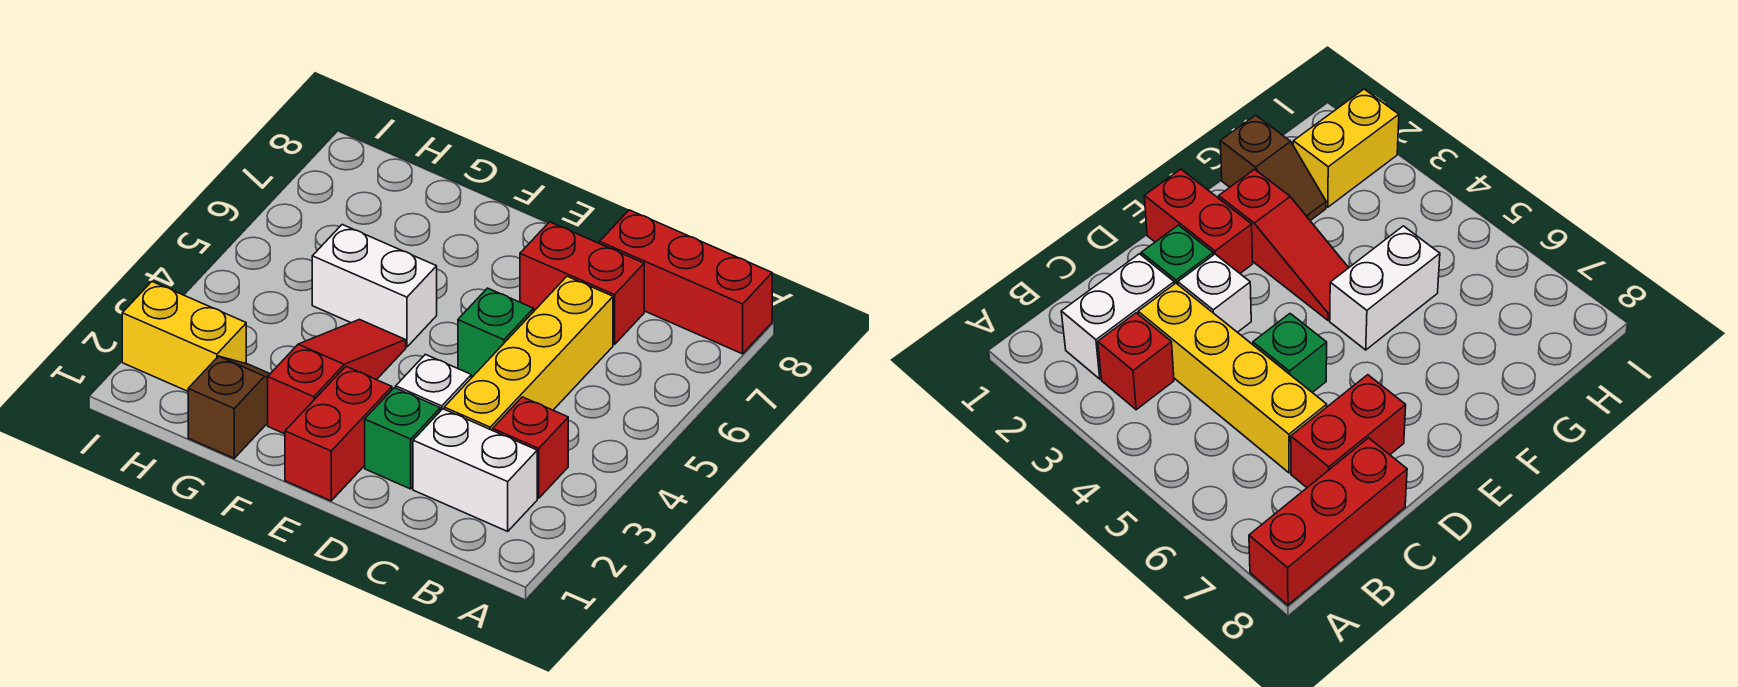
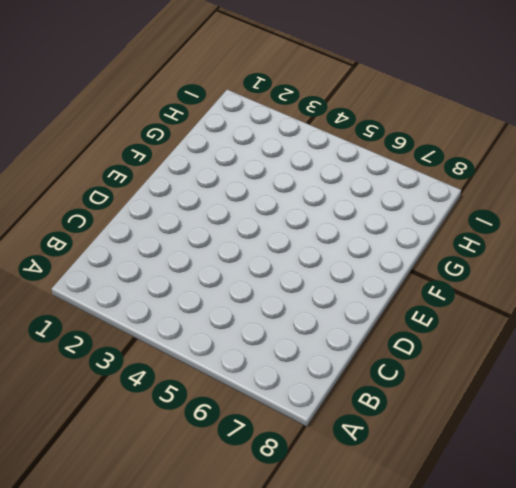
none -> red brick A8:C8 level 1
none -> white brick B2:C2 level 1
none -> red brick B3 level 1

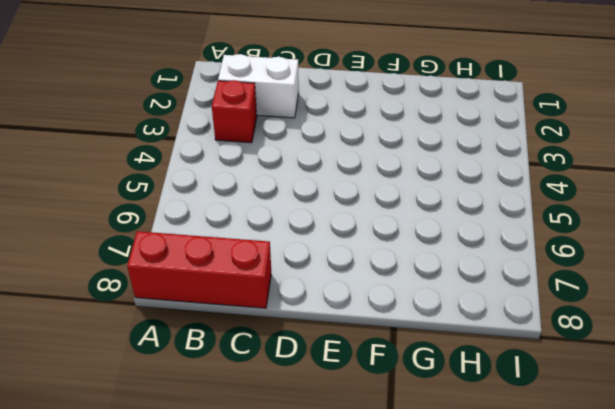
none -> yellow brick C3:C6 level 1
none -> red brick C7:D7 level 1
none -> green brick D2 level 1

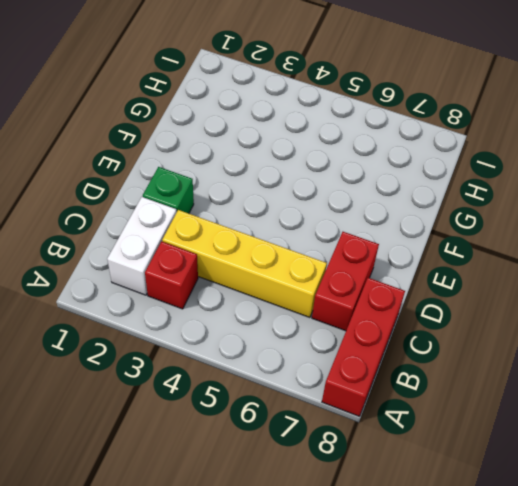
none -> white brick D3 level 1
none -> green brick D5 level 1
none -> red brick E1:E2 level 1

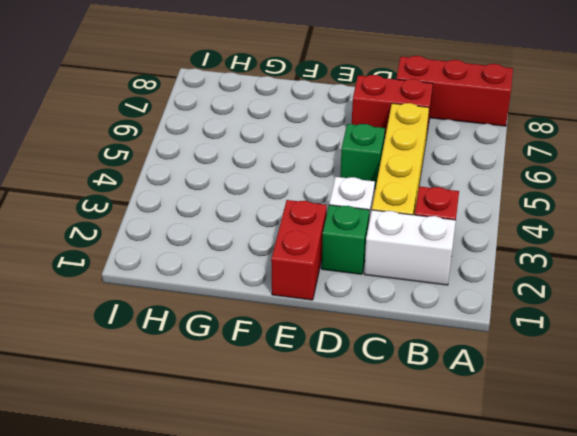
none -> red slope F2:F4 level 1 top 2
none -> white brick F5:G5 level 1
none -> brown slope G1:G2 level 1 top 1

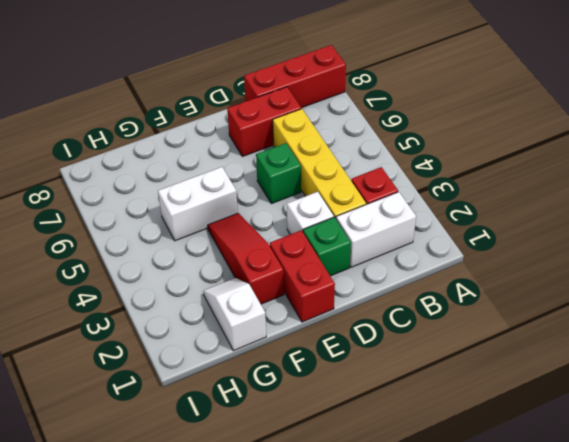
white slope G1:G2 level 1 top 1 -> brown slope G1:G2 level 1 top 1
none -> yellow brick H2:I2 level 1

